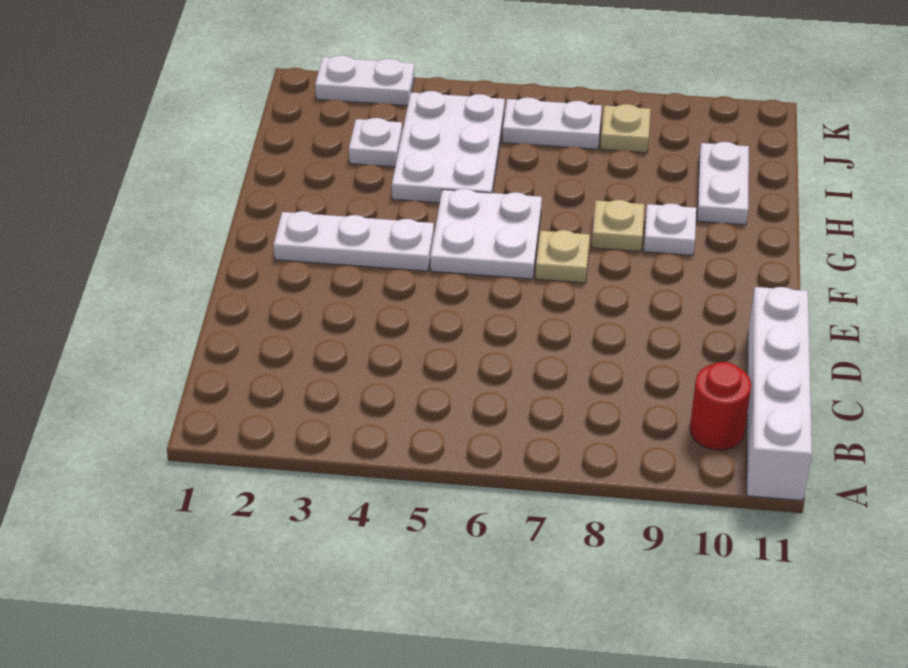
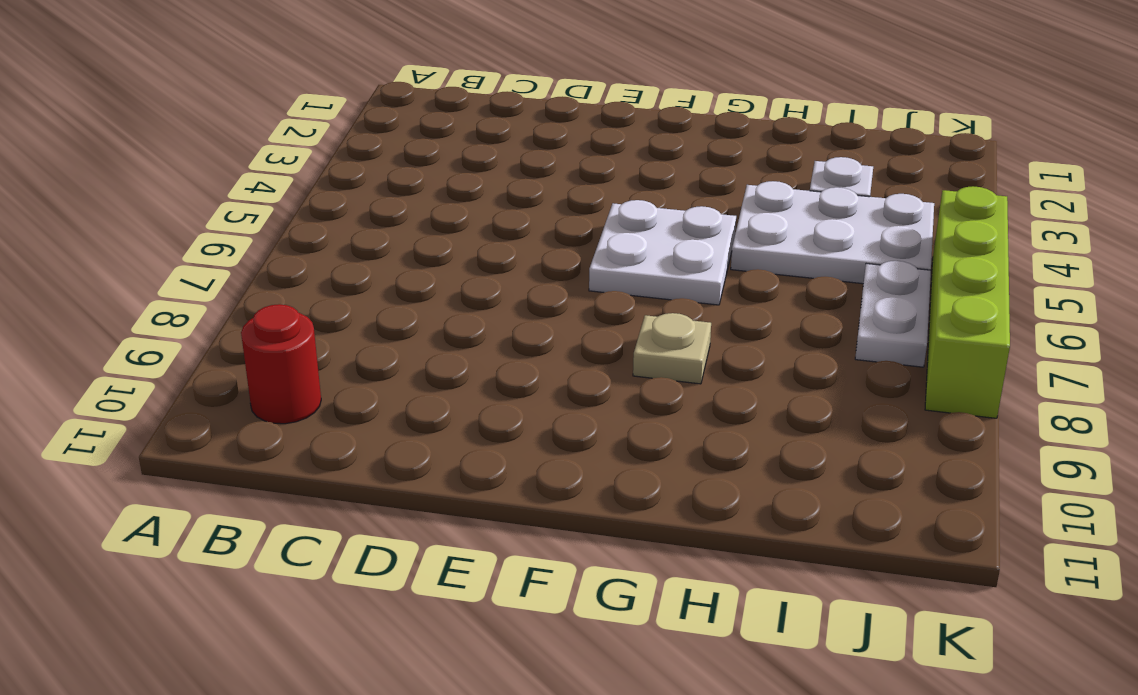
lime brick K5:K8 level 1 -> none
none -> white brick A11:D11 level 1
none -> white plate F2:F4 level 1
none -> tan plate F7 level 1

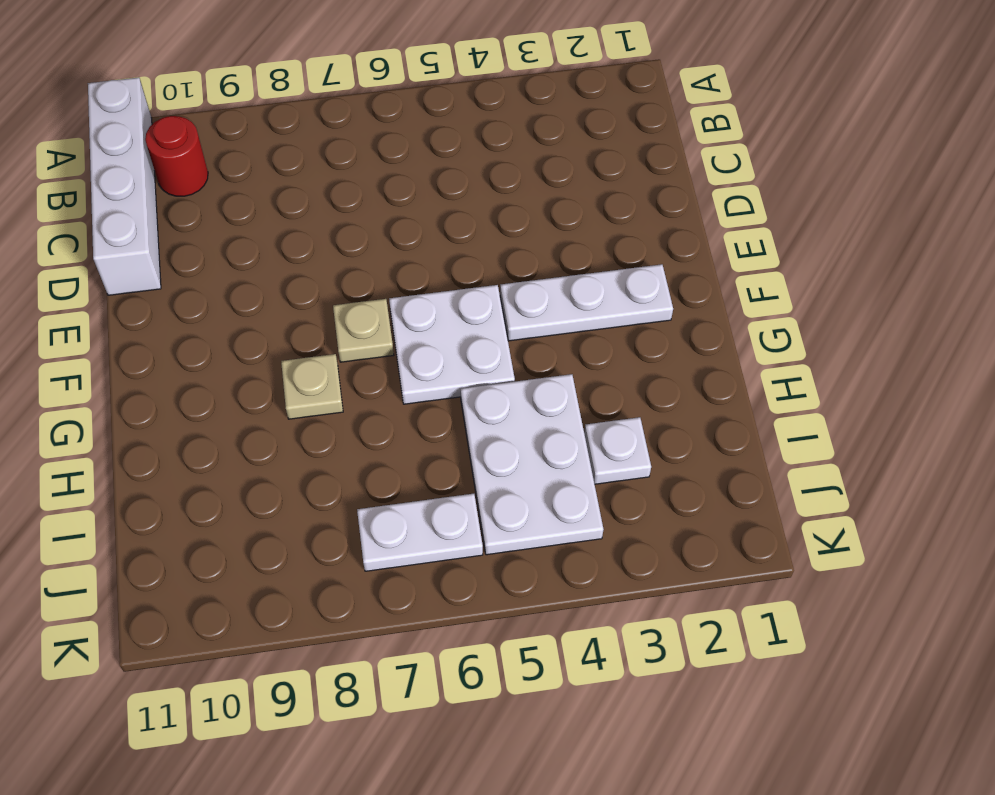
none -> white plate G9 level 1
none -> white plate H10:I10 level 1
none -> tan plate J8 level 1

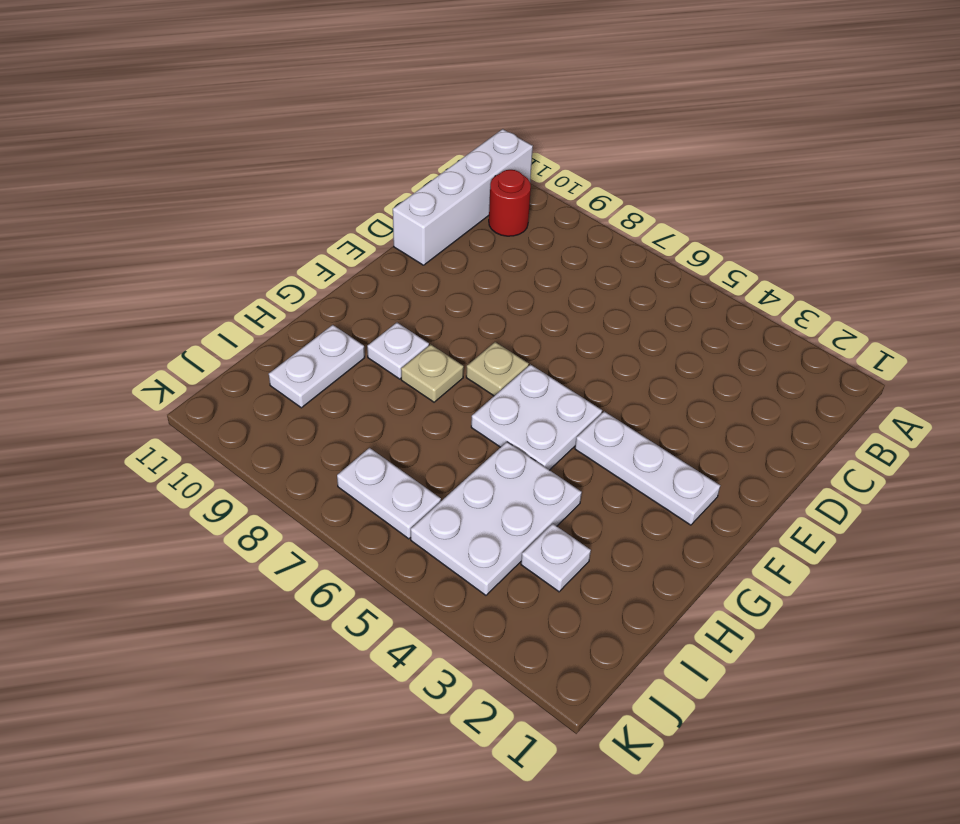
none -> tan plate J8 level 1
none -> white plate K2:K3 level 1

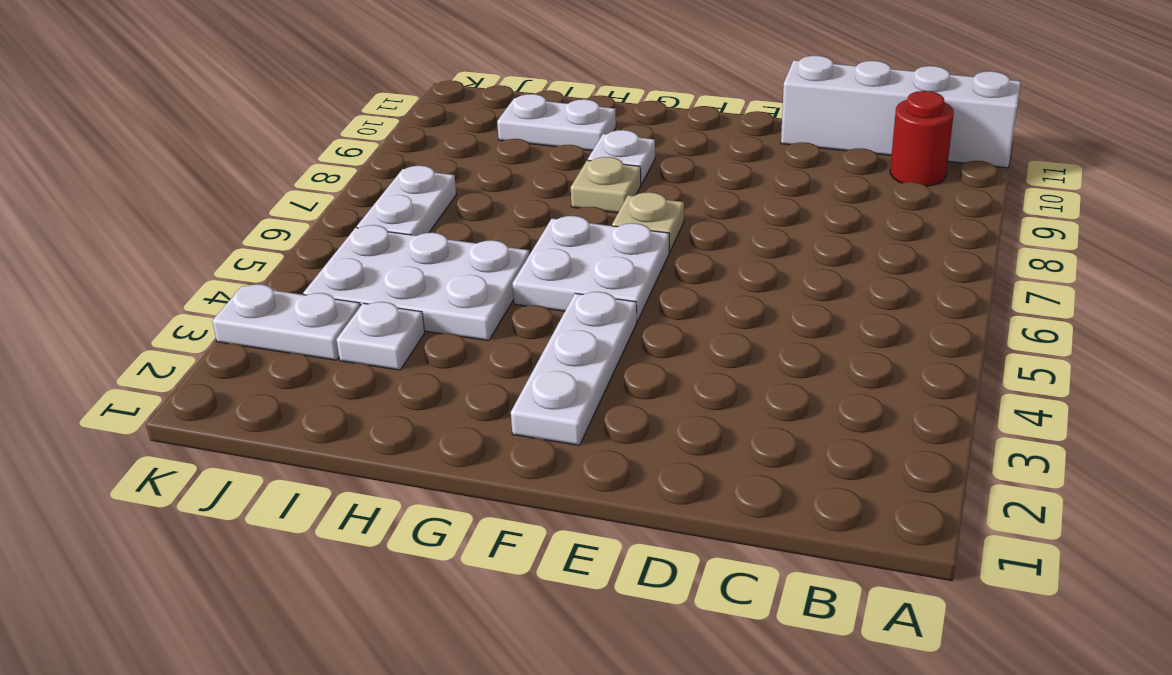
white plate J3:K3 level 1 -> white plate K2:K3 level 1
none -> tan plate J8 level 1

